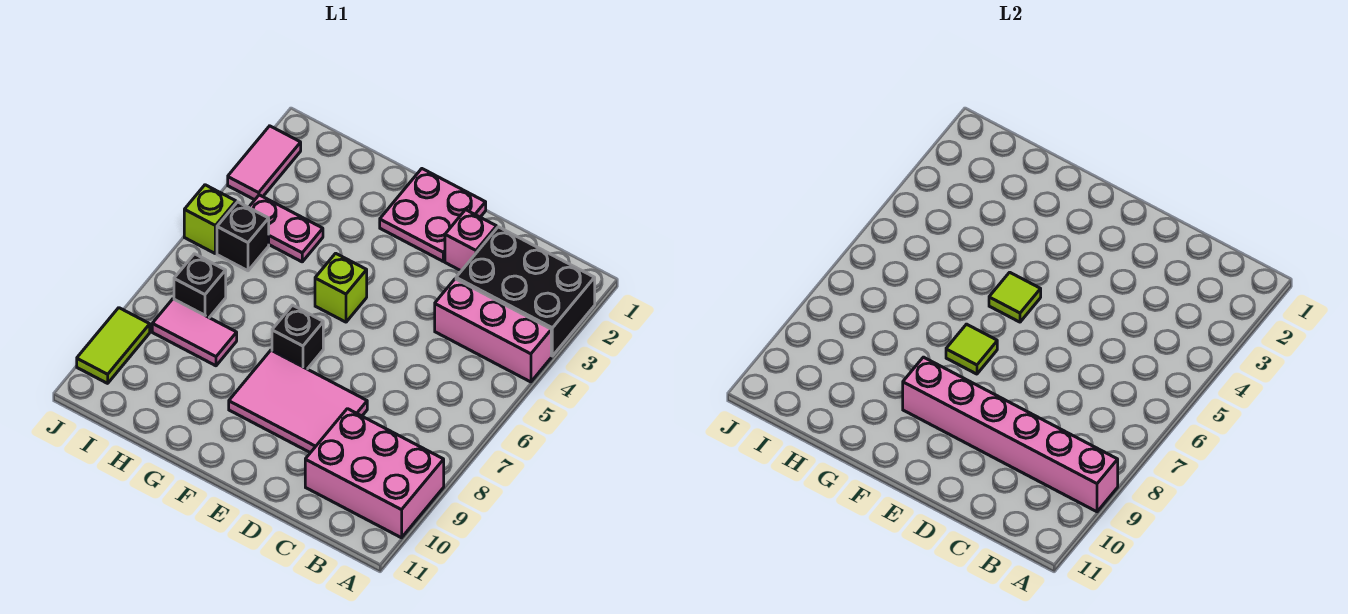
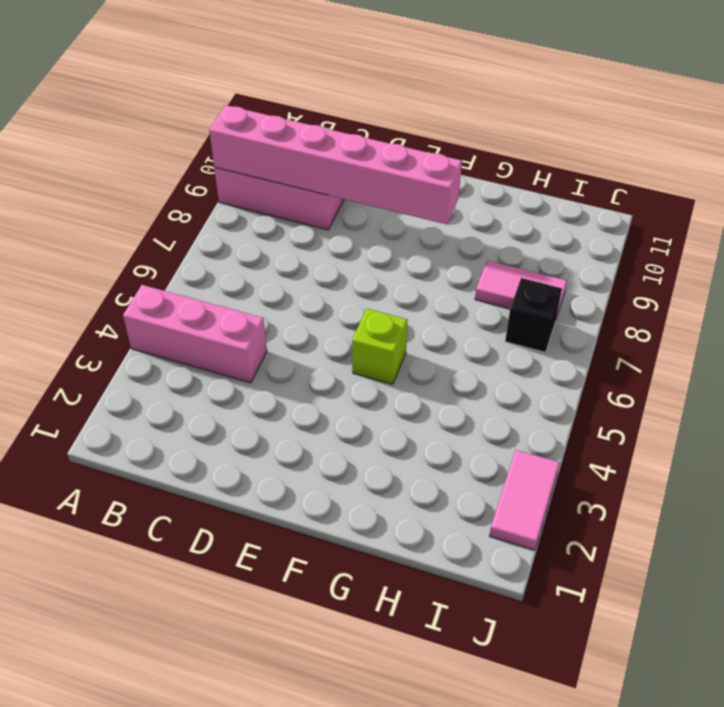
none -> black brick A2:C3 level 1
none -> pink brick D2 level 1
none -> pink tile D8:F9 level 1

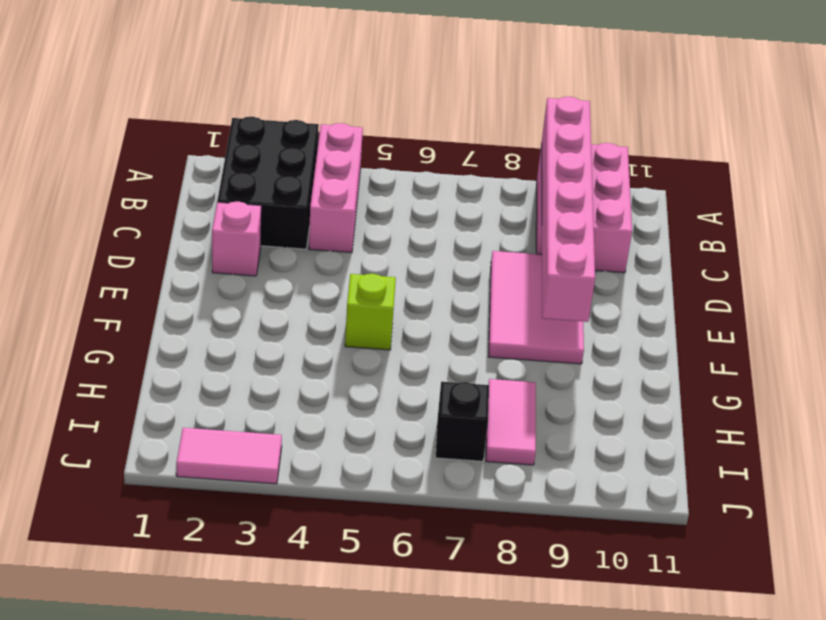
none -> pink plate E1:F2 level 1
none -> black brick F7 level 1
none -> pink plate H4:I4 level 1

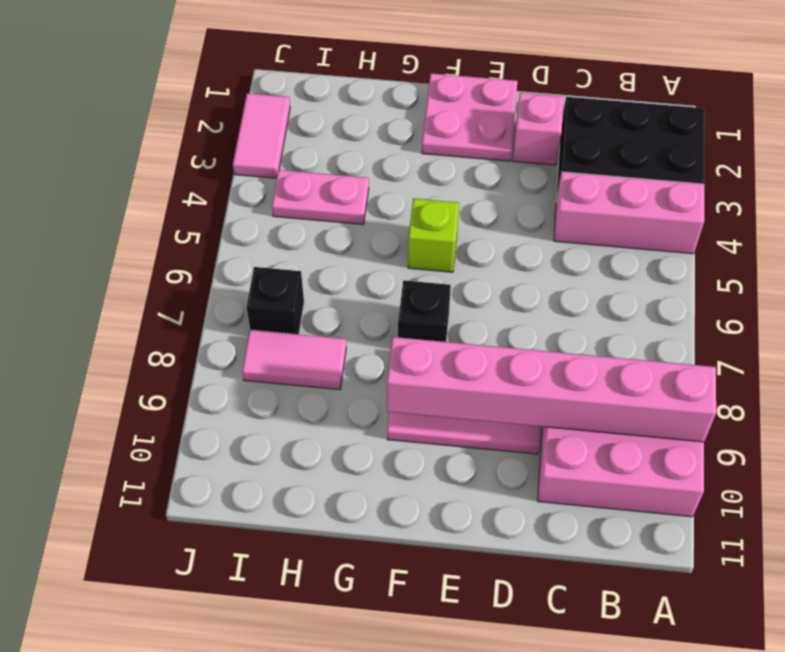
none -> black brick I5 level 1
none -> lime brick J5 level 1
none -> lime tile J9:J10 level 1

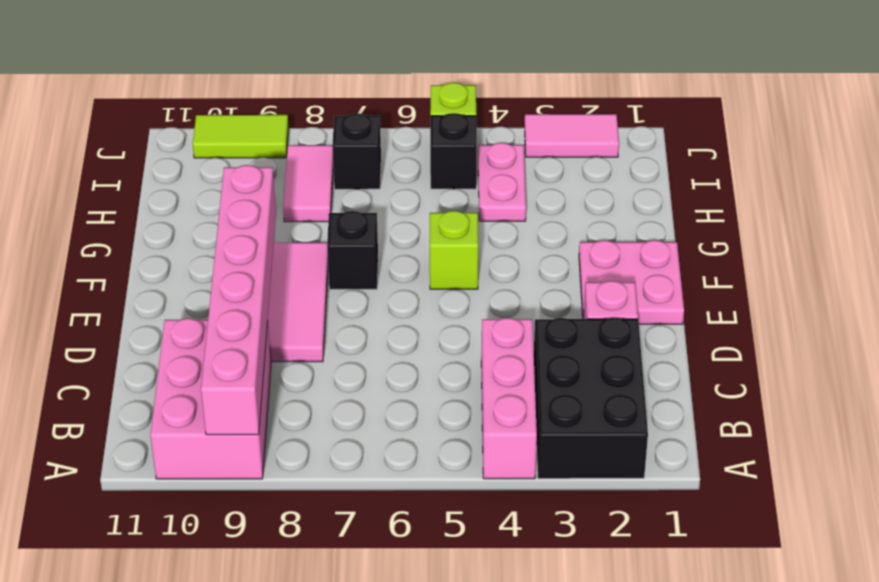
none -> lime tile F5 level 2
none -> lime tile F7 level 2

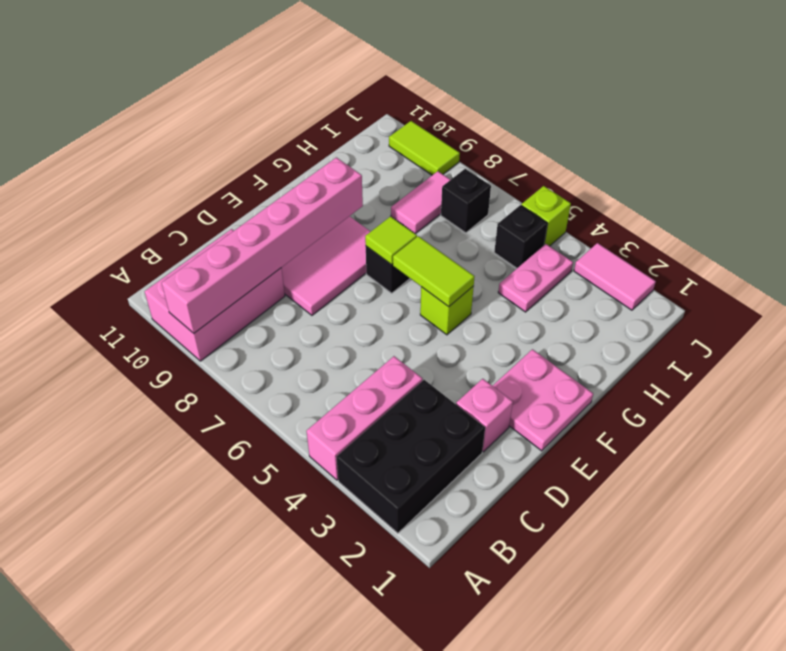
lime tile F5:F6 level 2 -> lime tile F5 level 2

